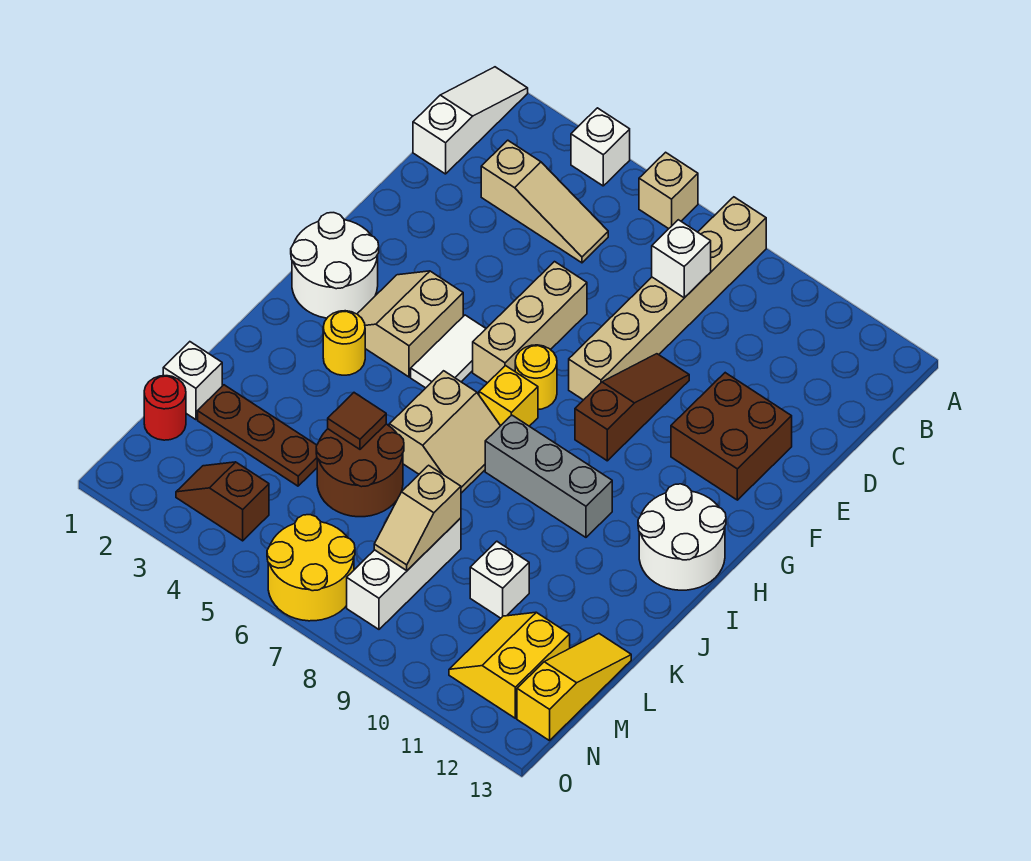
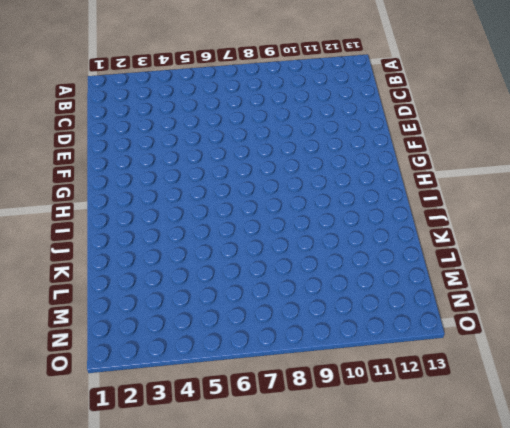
none -> white slope A1:C1 level 1 top C
none -> white brick A4 level 1
none -> tan brick A6 level 1
none -> tan brick A8:F8 level 1

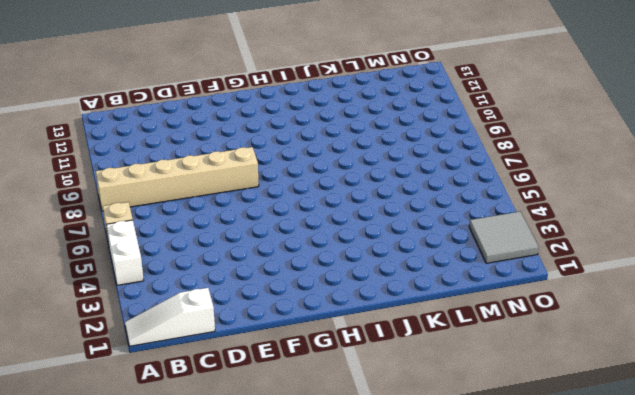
white brick A4:A5 level 1 -> white brick A4 level 1
grey tile N2:O3 level 1 -> brown slope N3:N4 level 1 top 4
none -> tan slope C3:C5 level 1 top 3
none -> tan brick E6:G6 level 1
none -> brown slope E9:G9 level 1 top G
none -> brown brick E11:F12 level 1

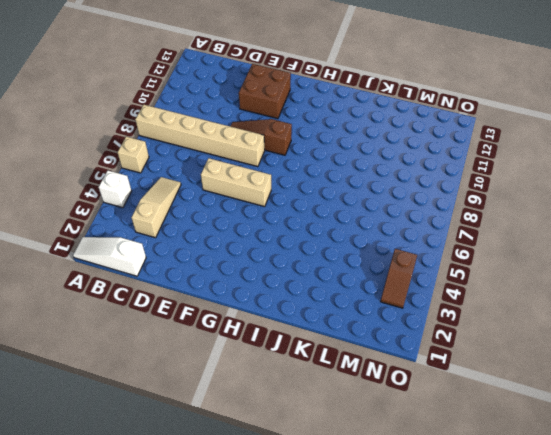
none -> white round brick G1:H2 level 1
none -> tan slope G3:H4 level 1 top 4
none -> white tile G5:H5 level 1
none -> yellow round brick G7 level 1

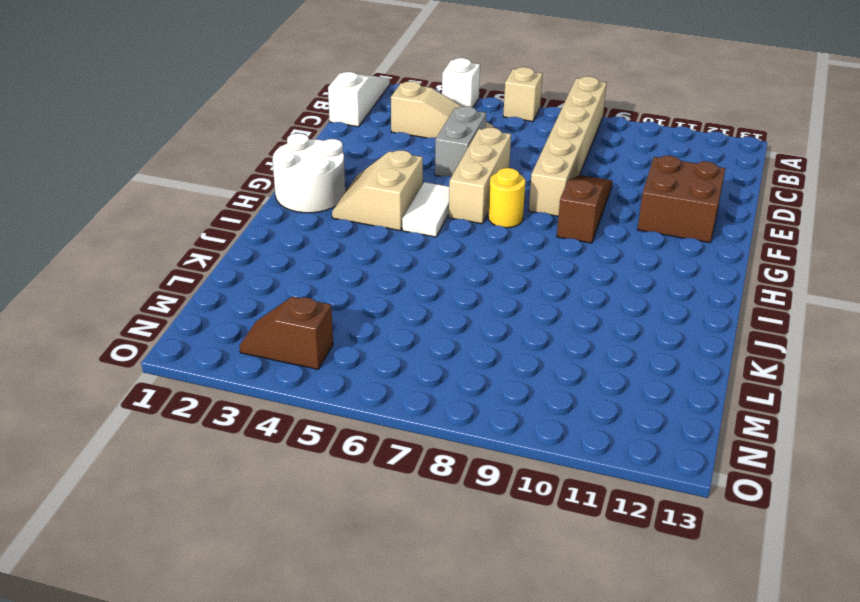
grey brick D5:E5 level 1 -> none
none -> yellow brick H7 level 1
none -> white round brick H12:I13 level 1
none -> yellow round brick I3 level 1
none -> tan slope I6:J7 level 1 top 6

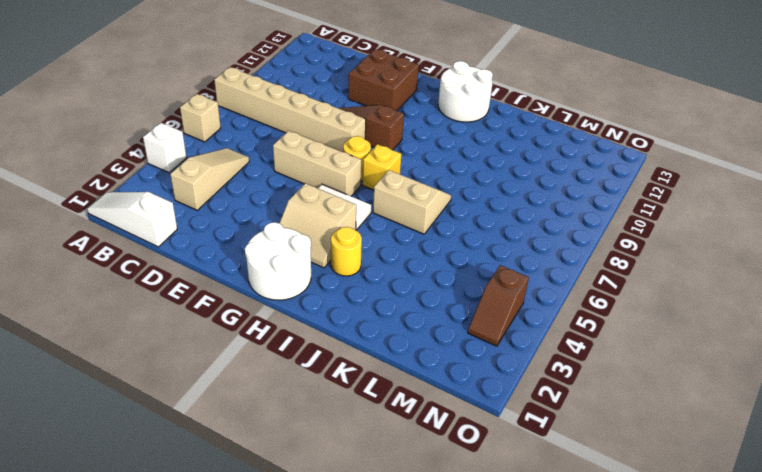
none -> grey brick I8:I10 level 1
none -> brown round brick K5:L6 level 1
none -> white brick L1 level 1
none -> brown plate L2:L4 level 1

